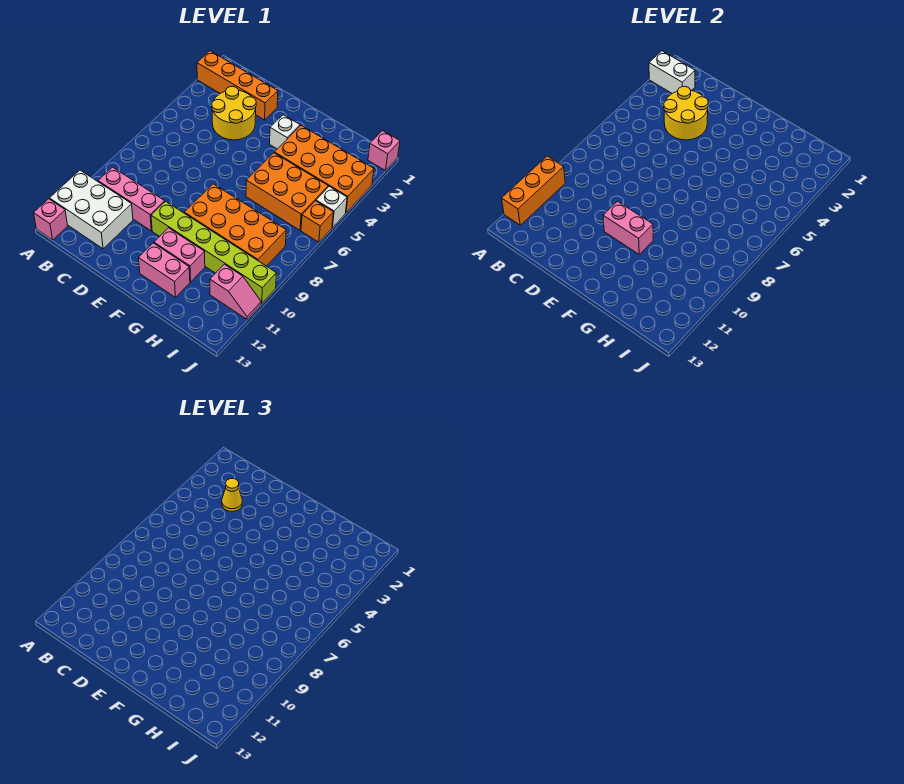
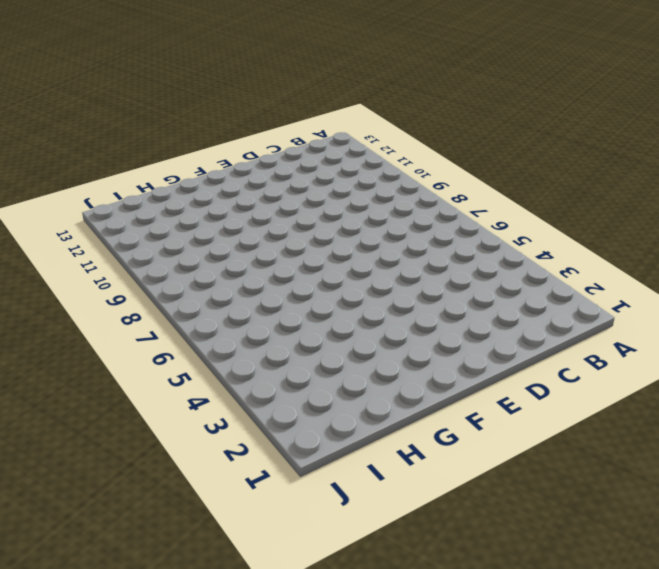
none -> orange brick A2:D2 level 1
none -> white brick A11:C12 level 1
none -> pink brick A13 level 1

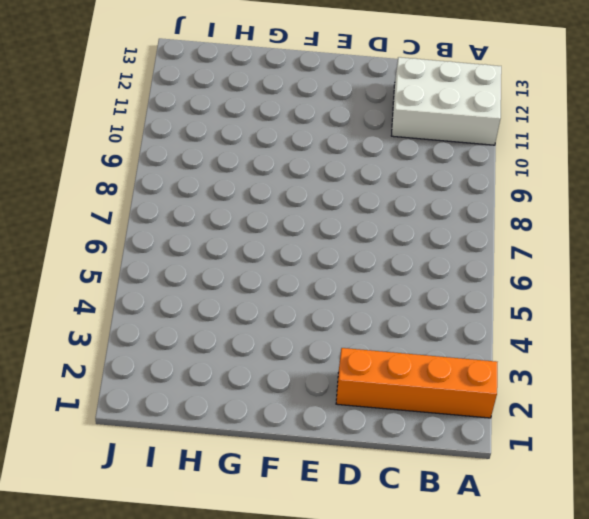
none -> pink brick A13 level 1
none -> pink brick B10:D10 level 1
none -> yellow round brick C3:D4 level 1

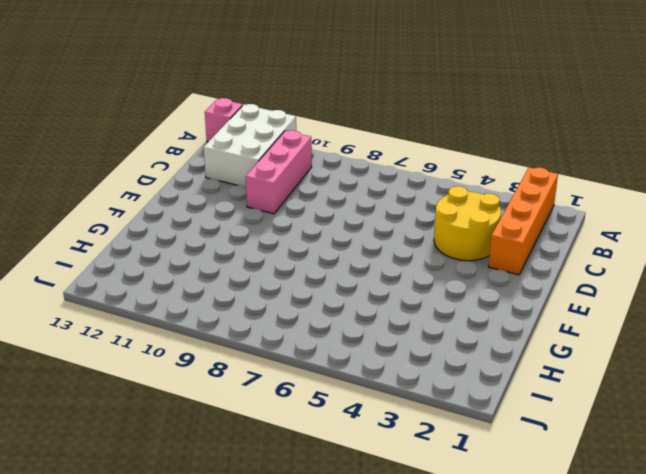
none -> lime brick E10:J10 level 1
none -> white brick F3 level 1
none -> orange brick F8:I9 level 1

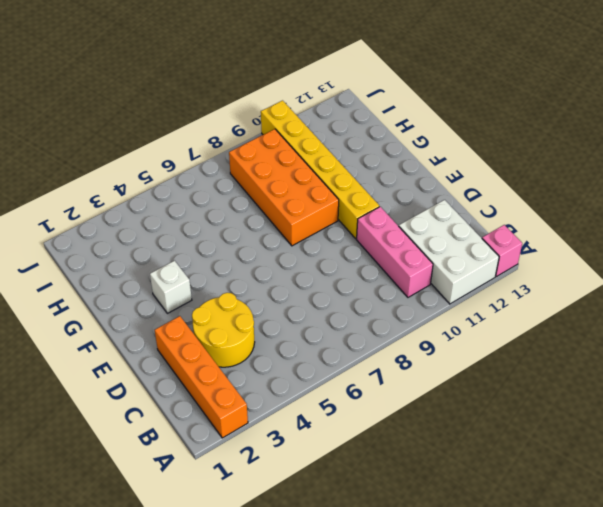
yellow brick E10:J10 level 1 -> lime brick E10:J10 level 1
none -> pink brick F11:G11 level 1
none -> pink brick F12:G12 level 1
none -> orange brick G3:J4 level 1

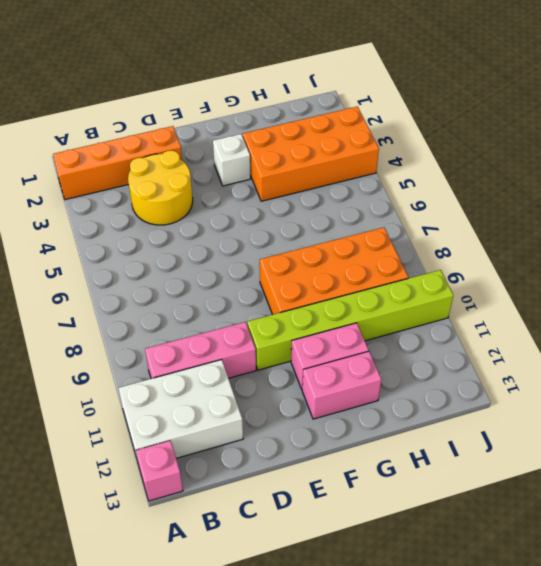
none -> orange brick G5:I6 level 1
none -> pink slope I11:J11 level 1 top I
none -> pink brick J1 level 1

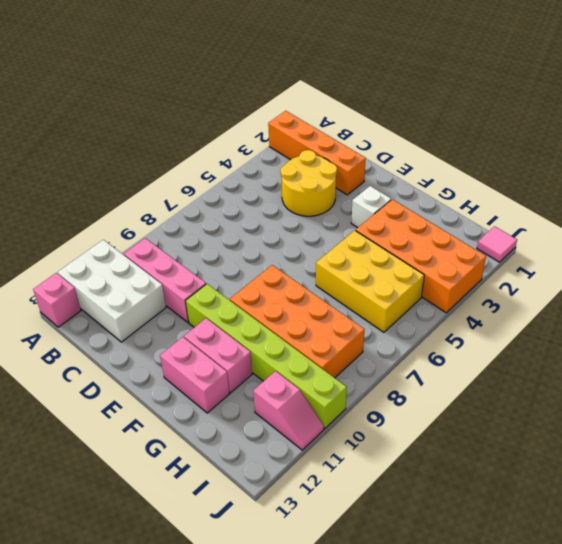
yellow brick G5:I6 level 1 -> orange brick G5:I6 level 1
pink tile J1 level 1 -> pink brick J1 level 1
none -> white brick J5 level 1
none -> orange brick J6 level 1
none -> white brick A2:B2 level 2

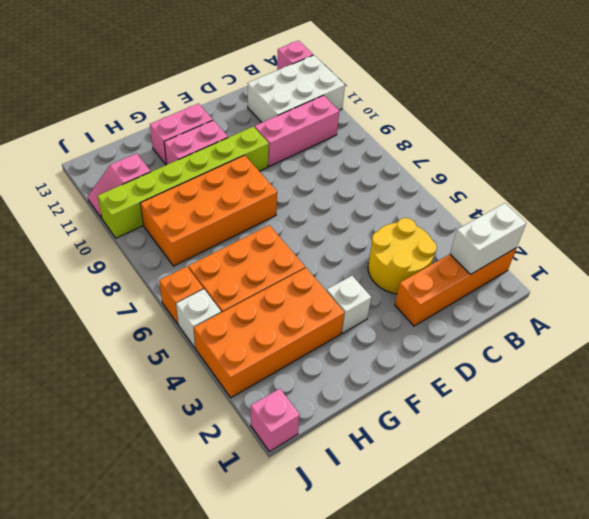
none -> orange brick A10:A12 level 2
none -> yellow round brick C3:D4 level 2
none -> pink brick E10:F10 level 2

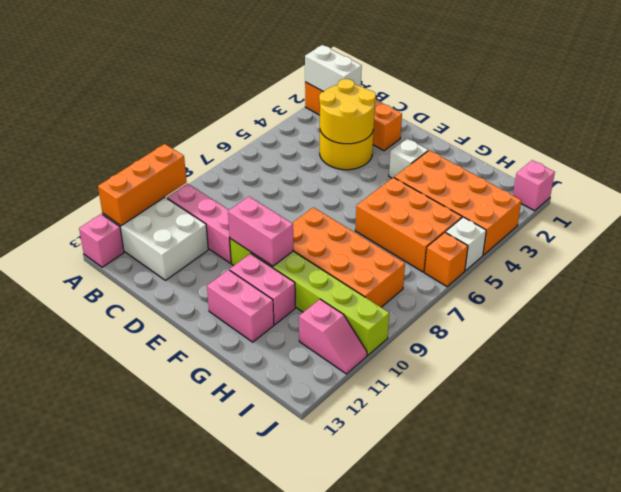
none -> yellow cone C3 level 3

